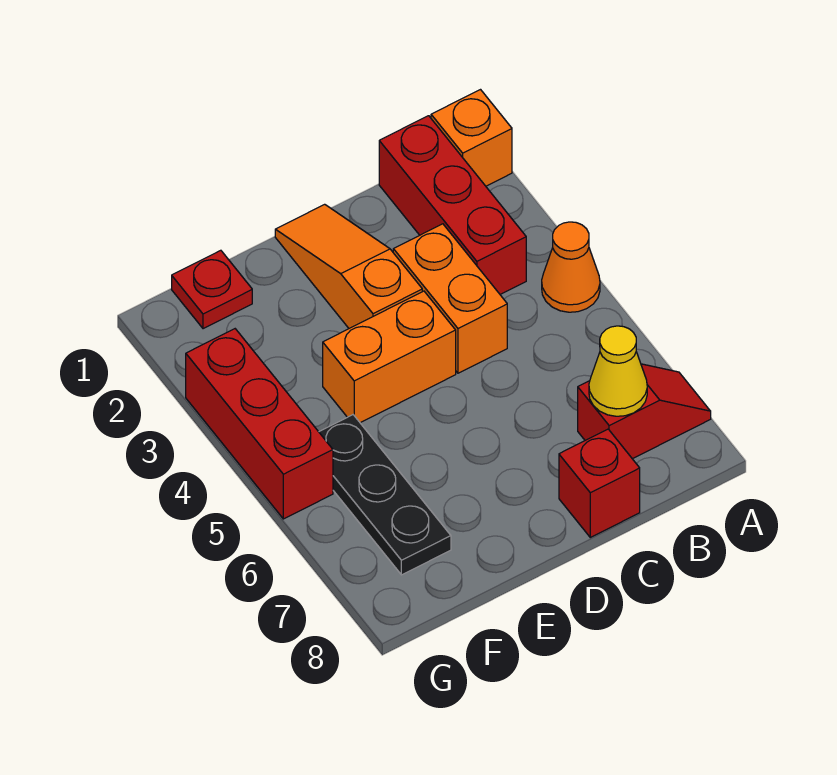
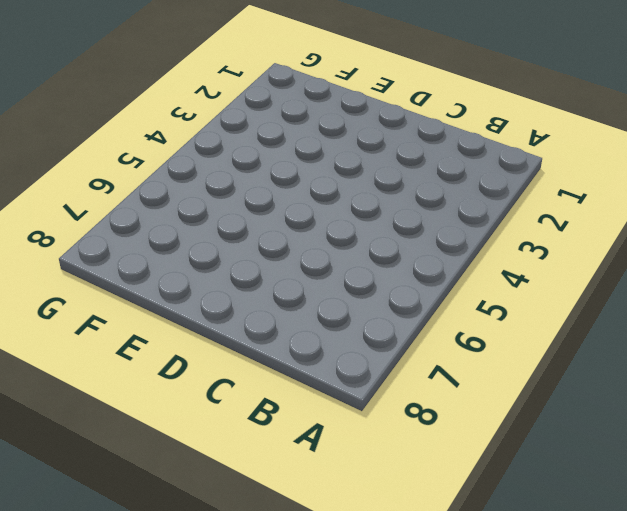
none -> orange brick A1 level 1
none -> orange cone A4 level 1
none -> red slope A7:B7 level 1 top B

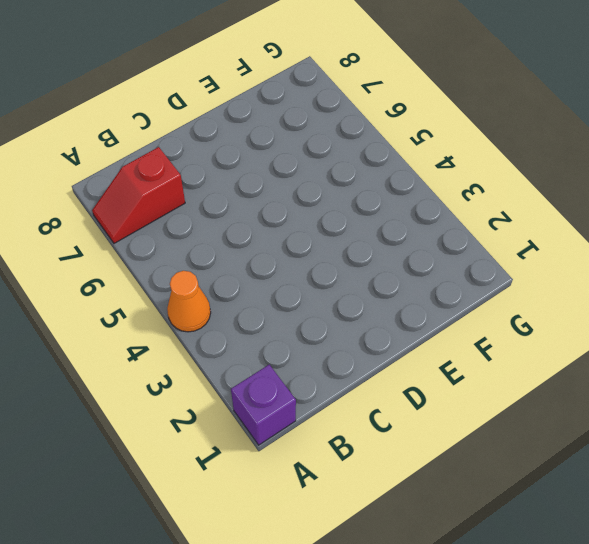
purple brick A1 level 1 -> orange brick A1 level 1
none -> red brick B1:B3 level 1
none -> orange brick C3:C4 level 1
none -> red brick C8 level 1

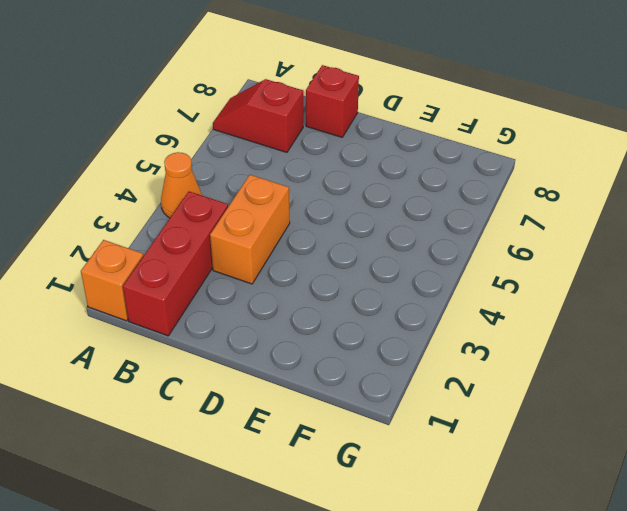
none -> orange slope D1:D3 level 1 top 3
none -> orange brick D4:E4 level 1
none -> red plate F1 level 1

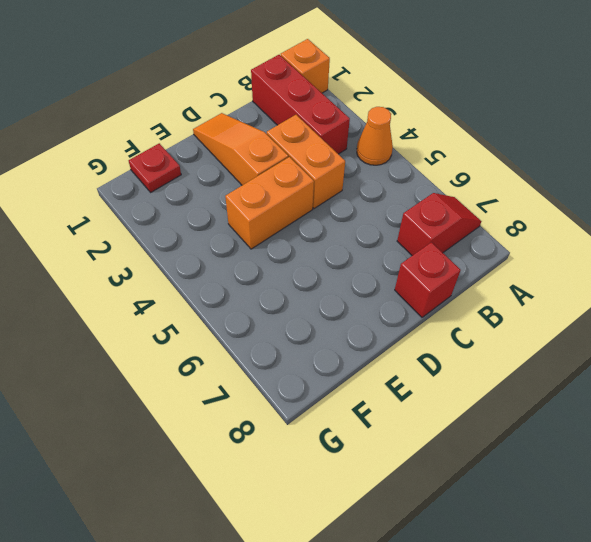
none -> black plate F5:F7 level 1
none -> red brick G3:G5 level 1
none -> yellow cone B7 level 2

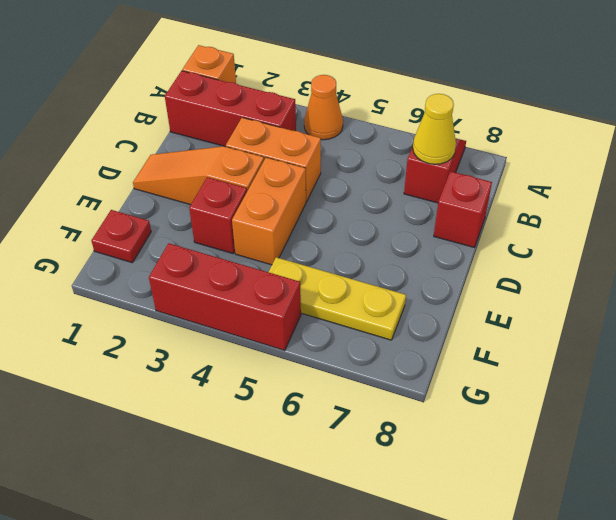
red brick E3 level 1 -> none
yellow plate F5:F7 level 1 -> black plate F5:F7 level 1

